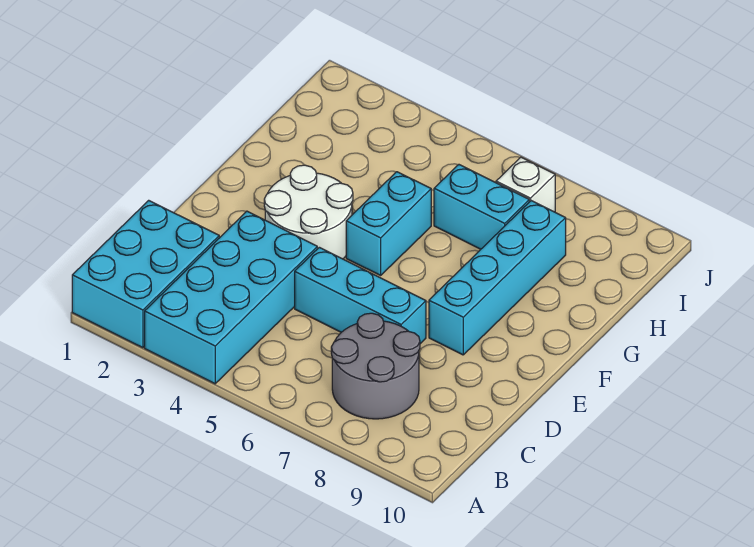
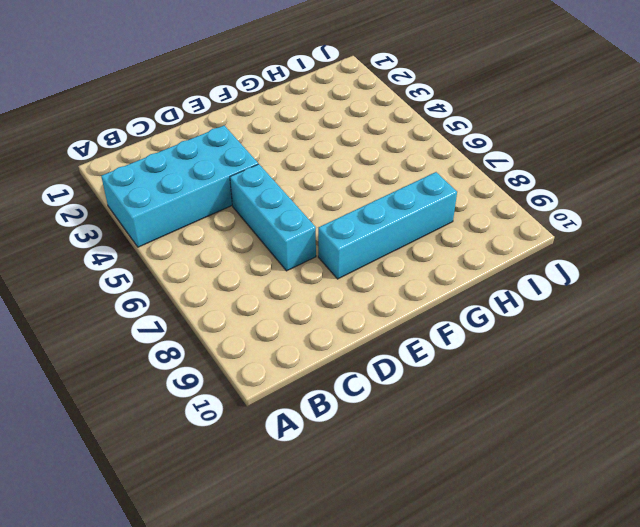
none -> cyan brick A1:C2 level 1
none -> grey round brick B7:C8 level 1

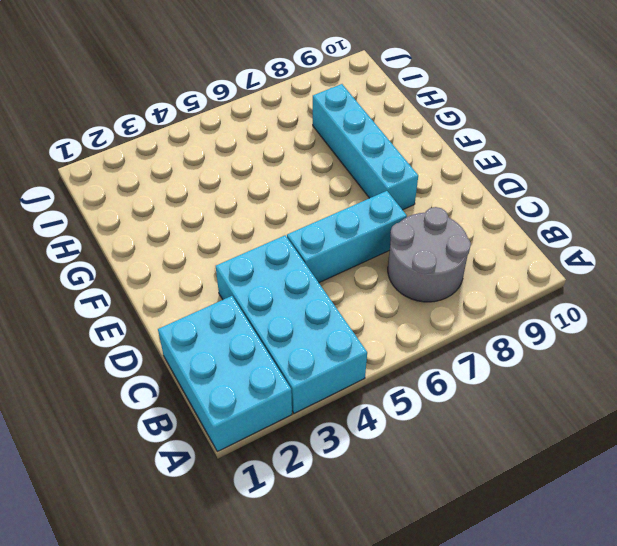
none -> white round brick E3:F4 level 1
none -> cyan brick F5:G5 level 1

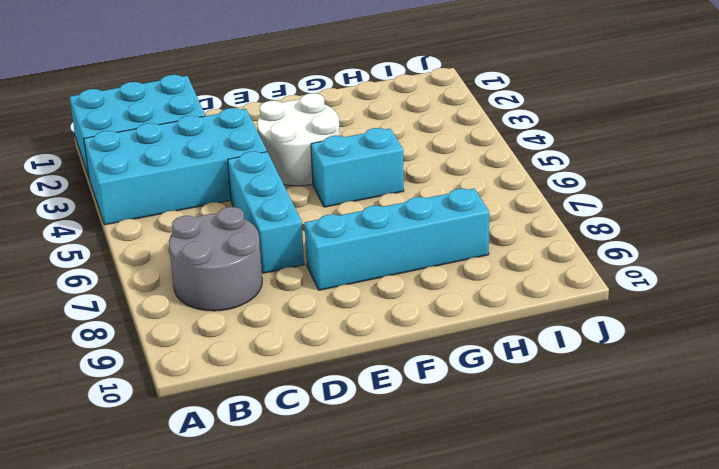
none -> cyan brick H6:H7 level 1
none -> white brick I7 level 1

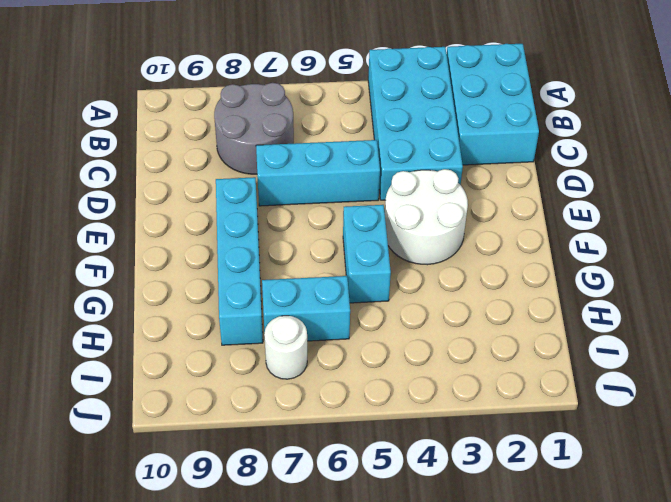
white round brick I7 level 1 -> white brick I7 level 1

